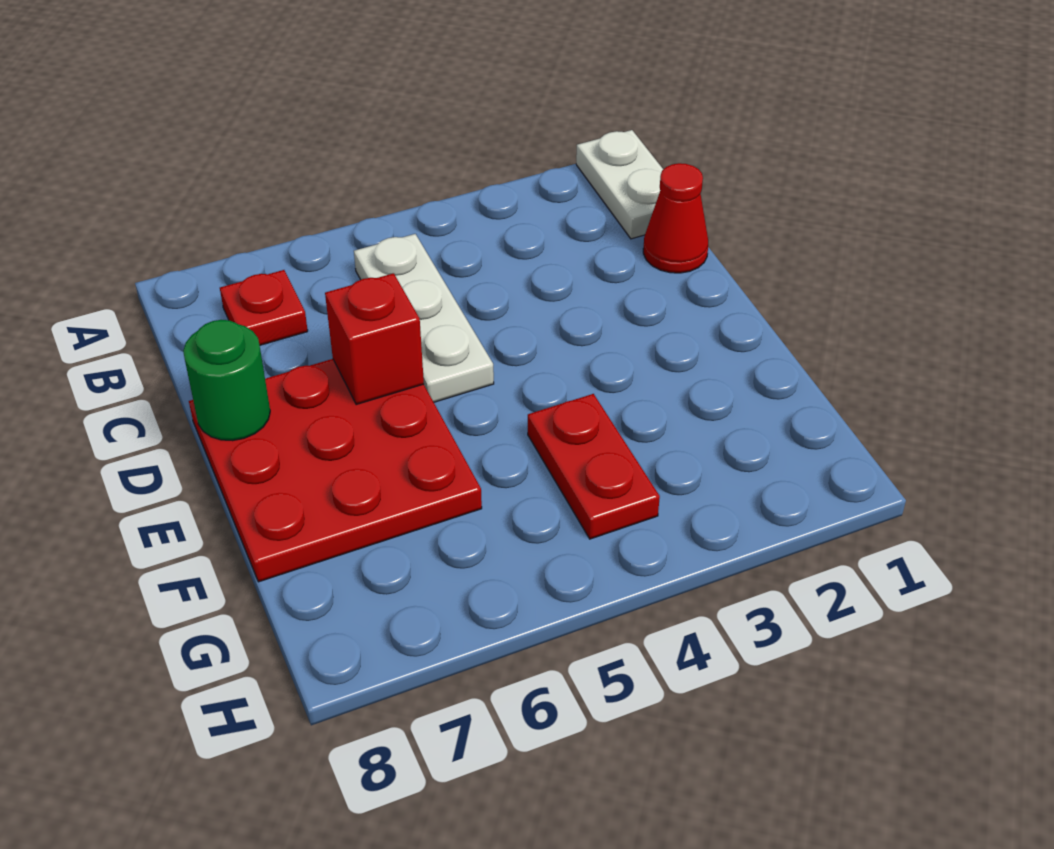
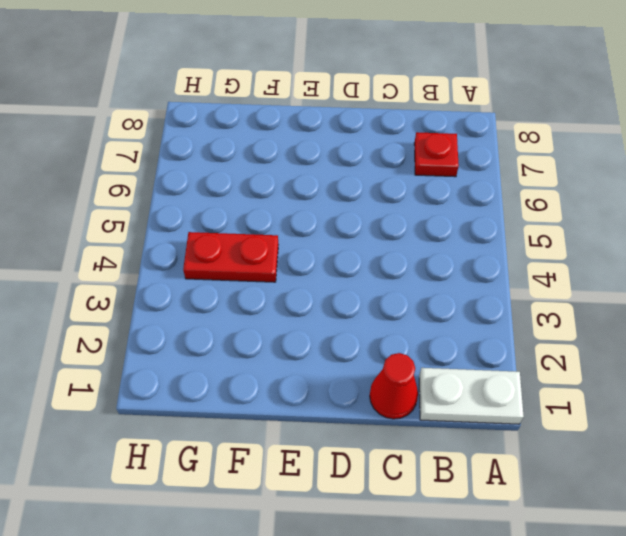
none -> white plate B5:D5 level 1
none -> red plate D6:F8 level 1

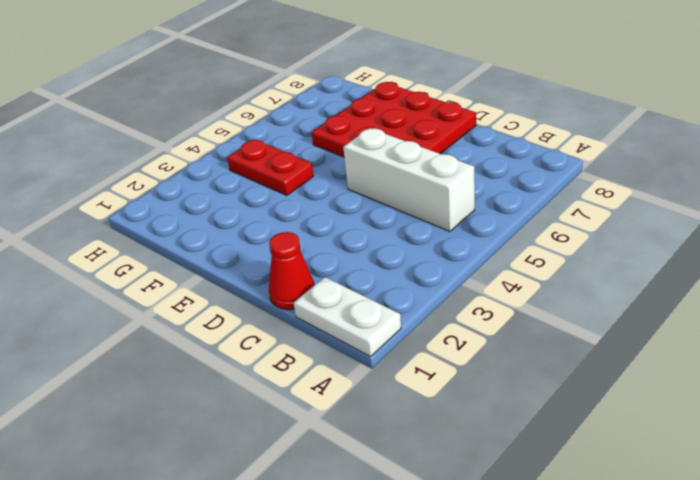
white brick B5:D5 level 1 -> white plate B5:D5 level 1
none -> red plate B7 level 1
none -> red brick D6 level 2

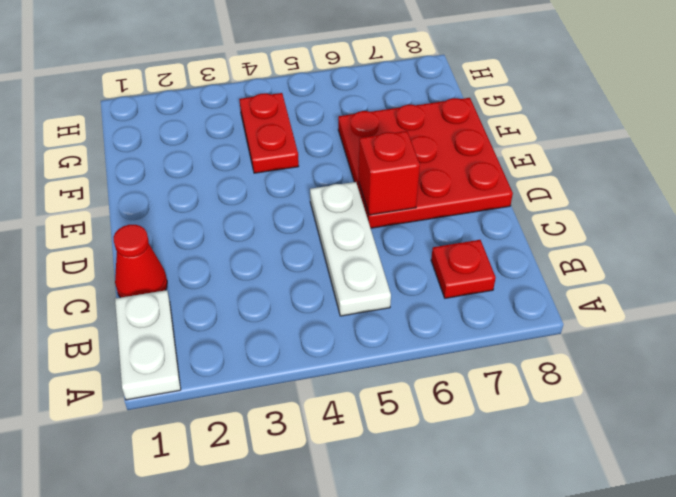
none -> green round brick D8 level 2

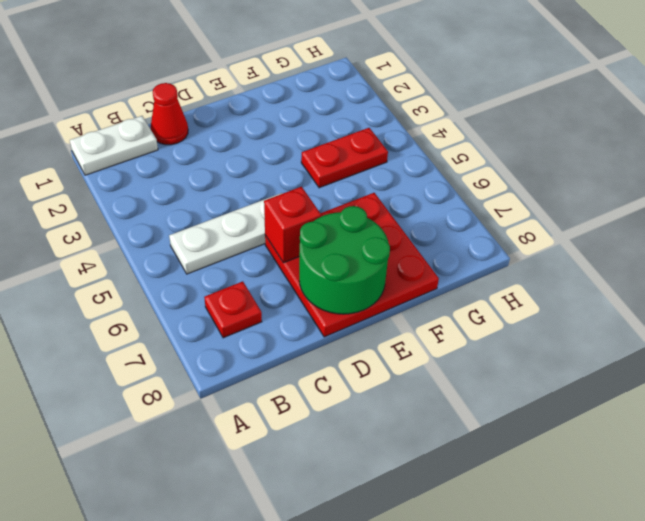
green round brick D7:E8 level 2 -> green round brick D8 level 2

